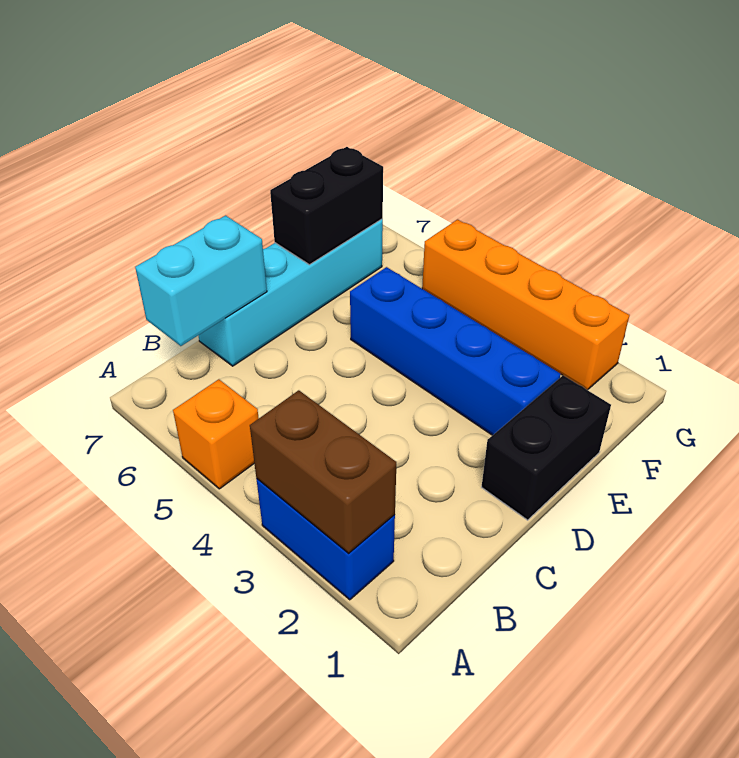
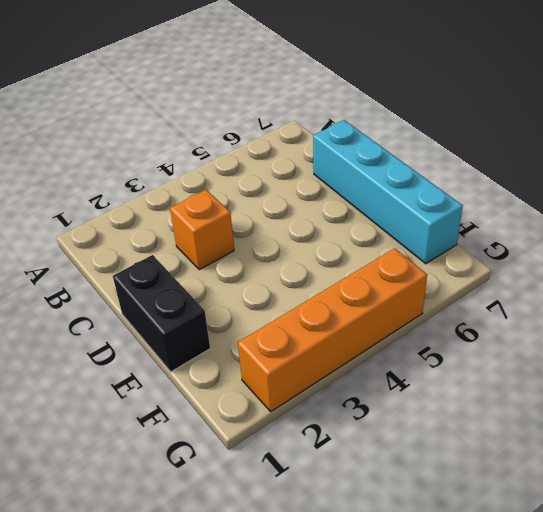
orange brick C3 level 1 -> orange brick A5 level 1
none -> blue brick A2:A3 level 1
none -> blue brick E2:E5 level 1

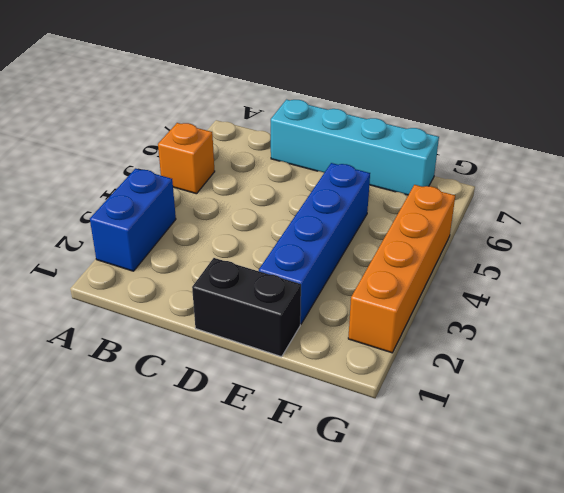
none -> brown brick A2:A3 level 2
none -> cyan brick B7:C7 level 2

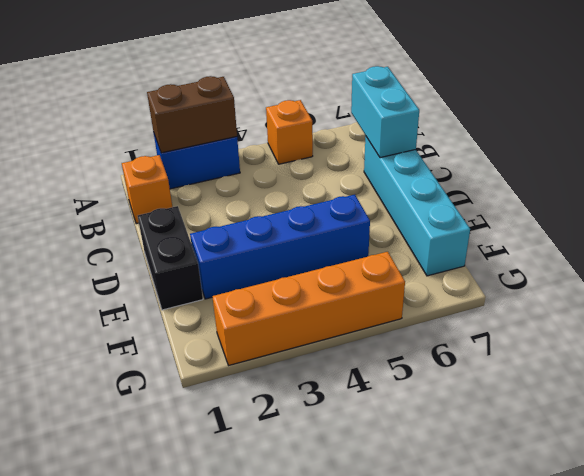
orange brick B1 level 1 -> none
none -> black brick E7:F7 level 2

